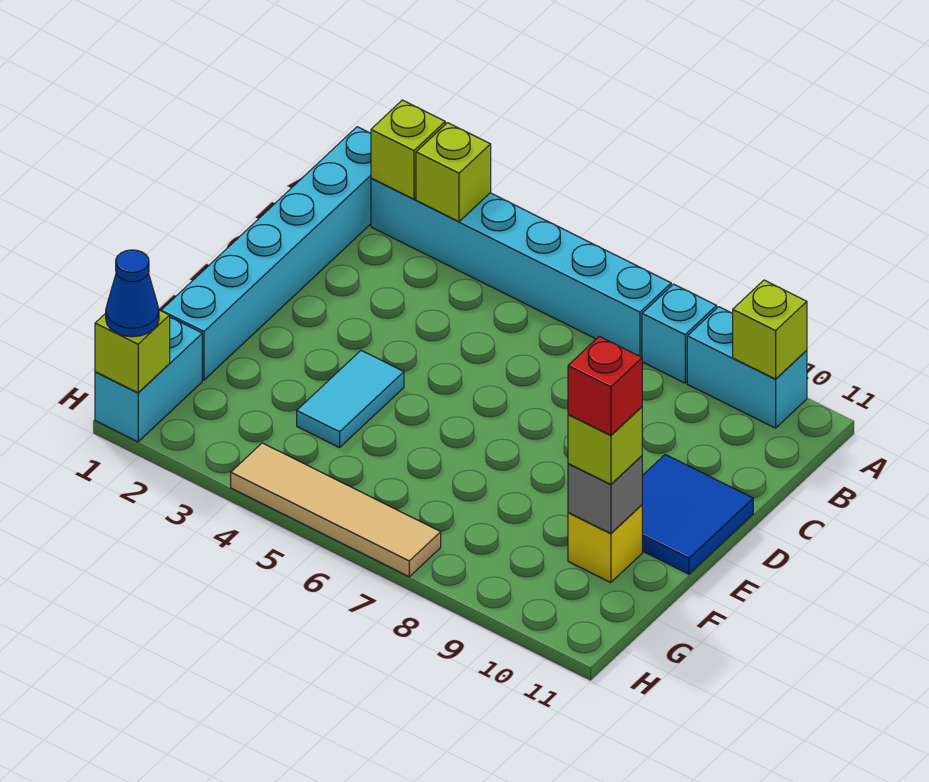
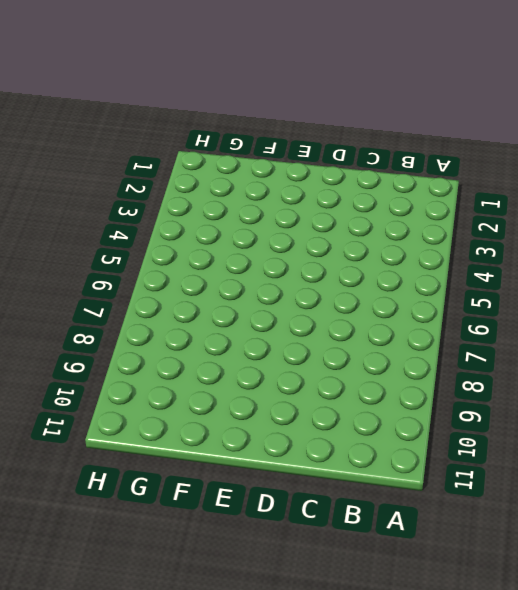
none -> cyan brick A1:F1 level 1
none -> cyan brick A2:A7 level 1
none -> cyan brick A8 level 1

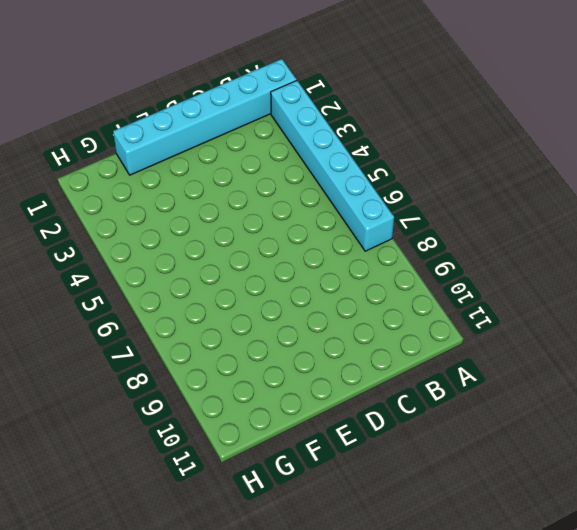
none -> cyan brick A8 level 1
none -> cyan brick A9:A10 level 1
none -> blue tile D10:E11 level 1

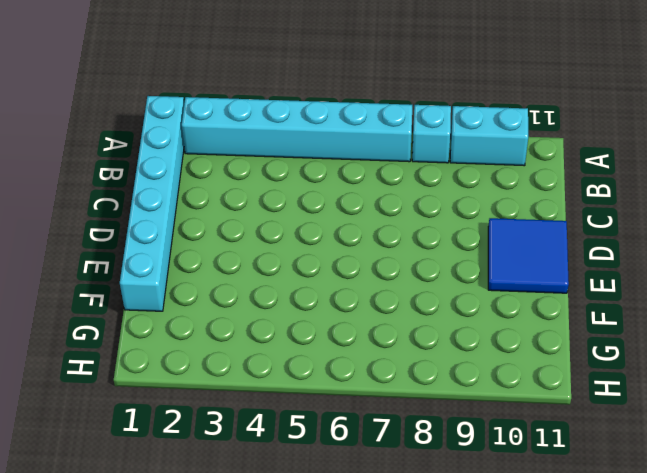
none -> cyan tile E4:F4 level 1
none -> yellow brick F10 level 1
none -> cyan brick G1:H1 level 1

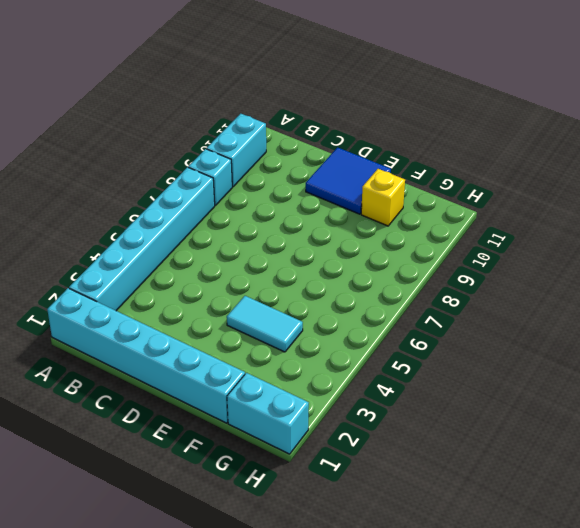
none -> tan tile H4:H7 level 1
none -> lime brick A2 level 2
none -> lime brick A3 level 2

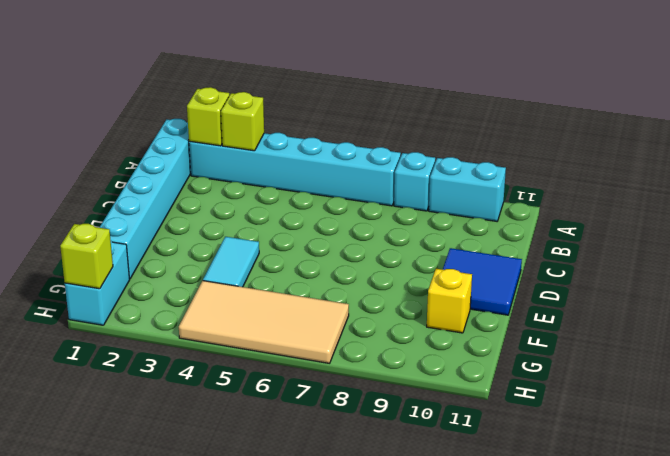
tan tile G4:H7 level 1 -> tan tile H4:H7 level 1
none -> lime brick A10 level 2
none -> grey brick F10 level 2
none -> lime brick F10 level 3

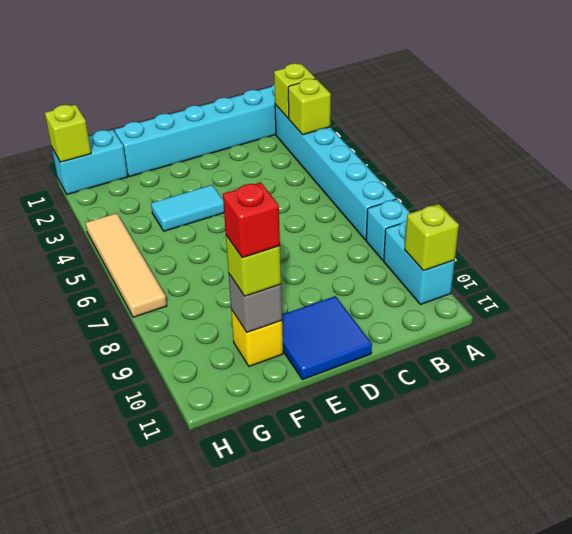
none -> blue cone H1 level 3

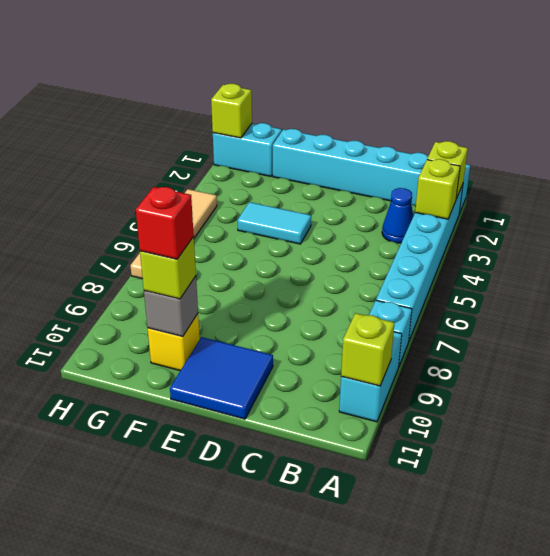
blue cone B3 level 1 -> blue cone H1 level 3

